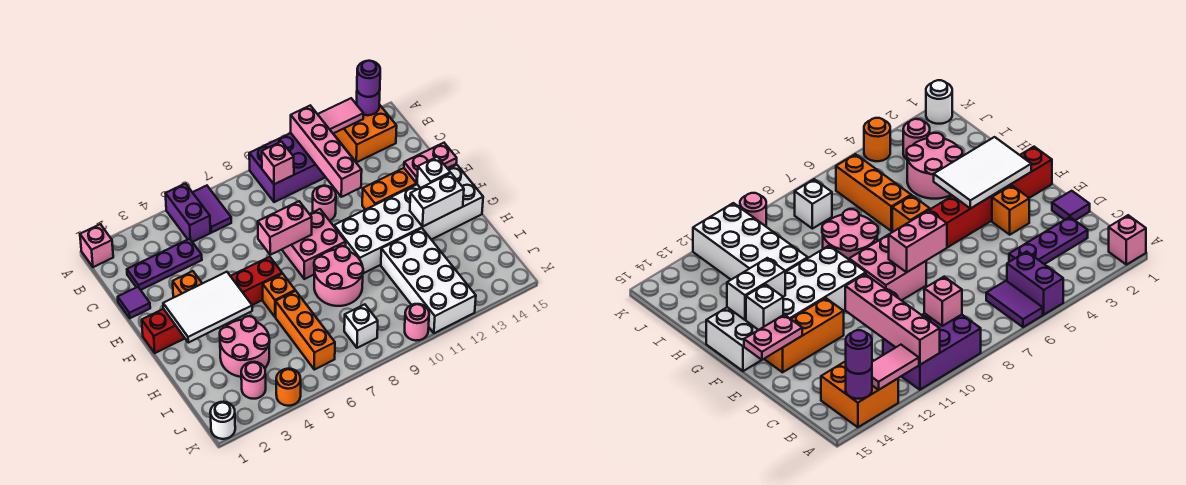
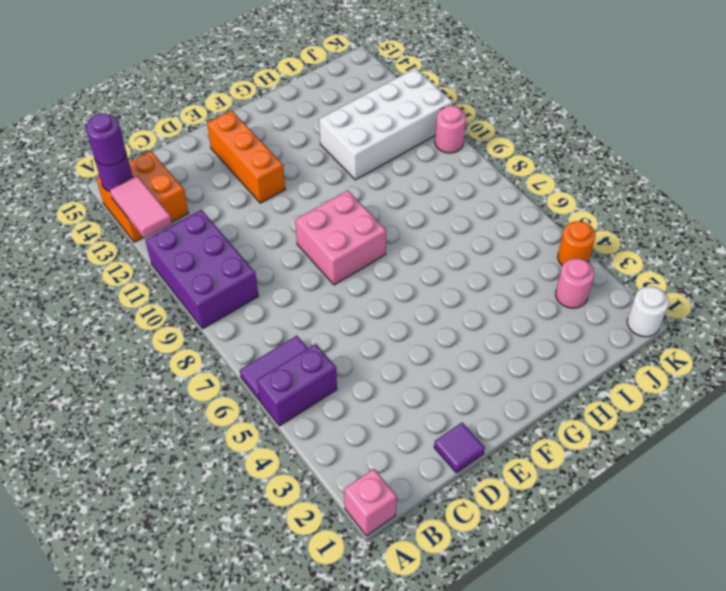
none -> purple plate C2:C4 level 1
none -> pink round brick D10 level 1
none -> orange brick E3 level 1
none -> red brick F1:F6 level 1

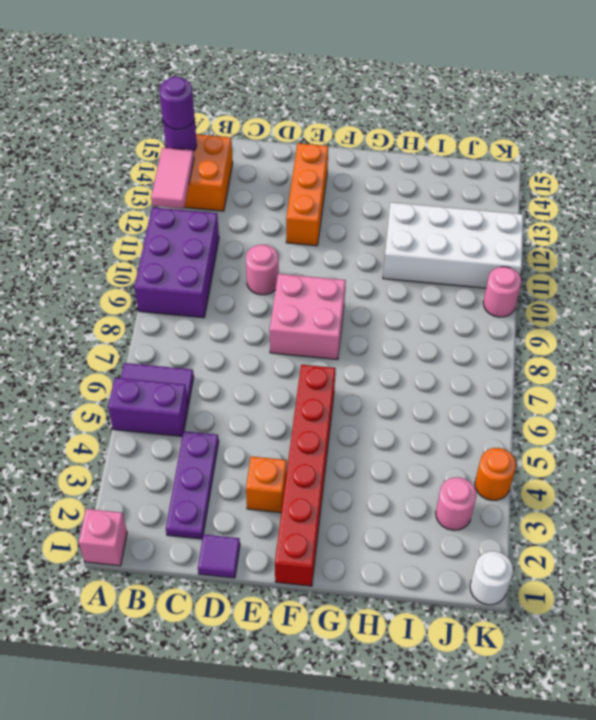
none -> white brick F10:G15 level 1
none -> orange brick G6 level 1
none -> pink round brick G8:H9 level 1
none -> pink round brick H3:I4 level 1

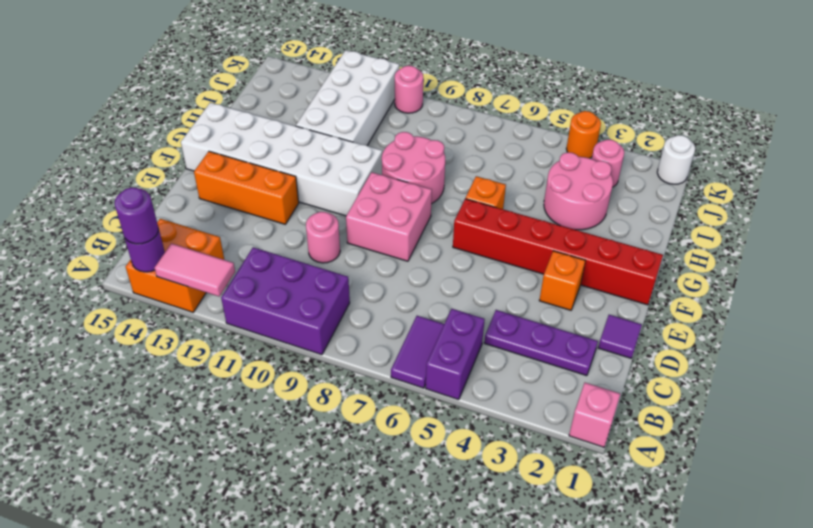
none -> orange brick H6:J6 level 1
none -> white brick J8 level 1
none -> pink brick A11:D11 level 2
none -> pink brick B9 level 2

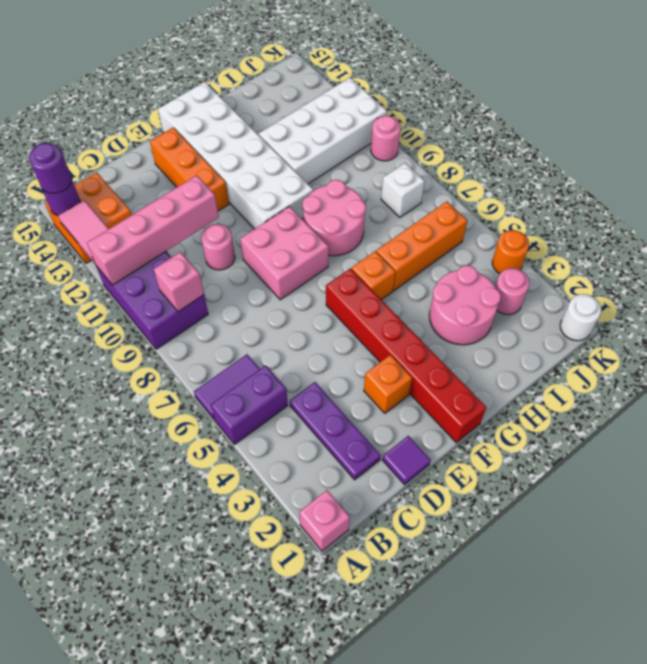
none -> pink brick E7:E8 level 2
none -> pink plate E14:E15 level 2
none -> white tile F2:G4 level 2
none -> white brick F14 level 2

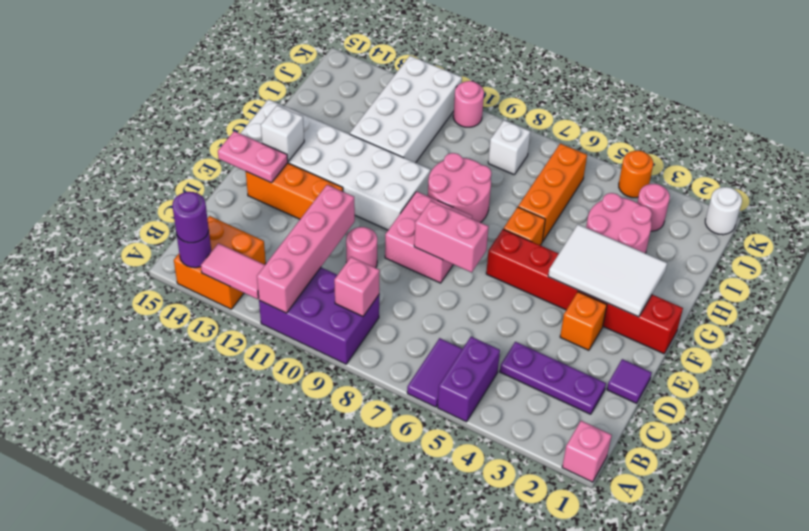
none -> white brick G13:G14 level 2

